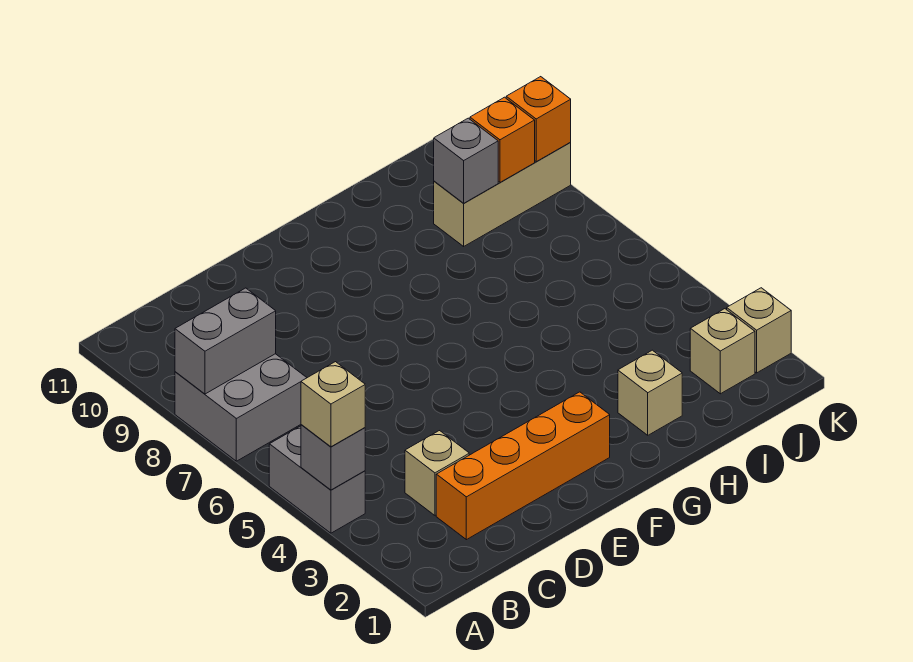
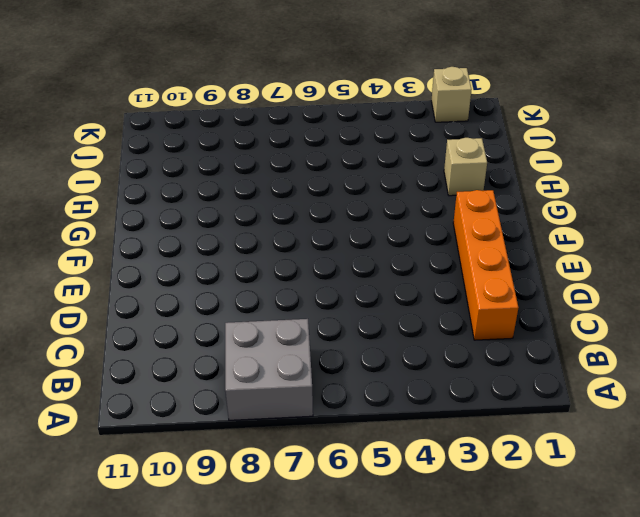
none -> grey brick A4:A5 level 1
none -> tan brick C3 level 1
none -> tan brick I9:K9 level 1

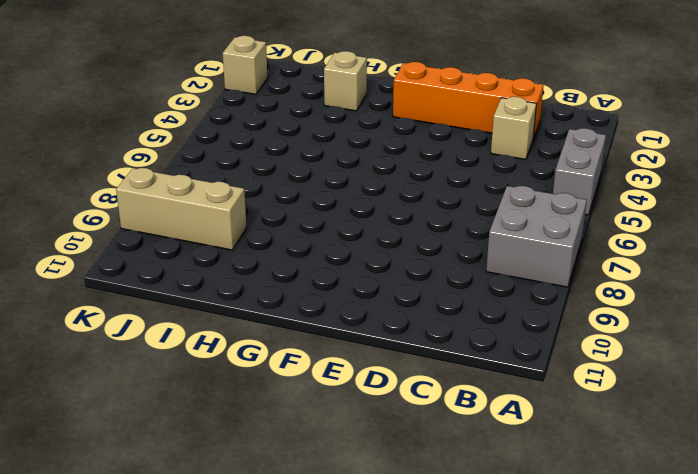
none -> tan brick J2 level 1
none -> grey brick A4 level 2
none -> grey brick A8:B8 level 2

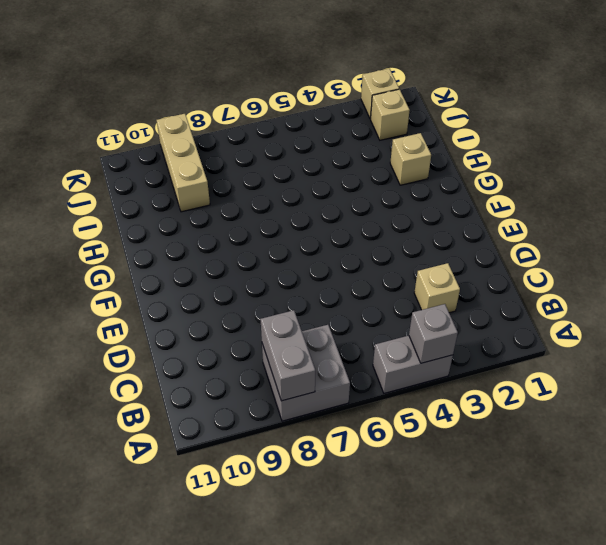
none -> orange brick C2:F2 level 1
none -> grey brick I9 level 2
none -> orange brick J9 level 2

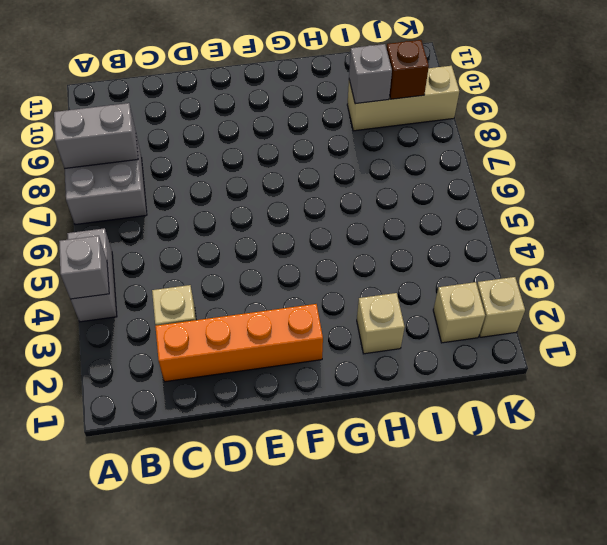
brown brick J9 level 2 -> orange brick J9 level 2
none -> orange brick K9 level 2
none -> tan brick A4 level 3

